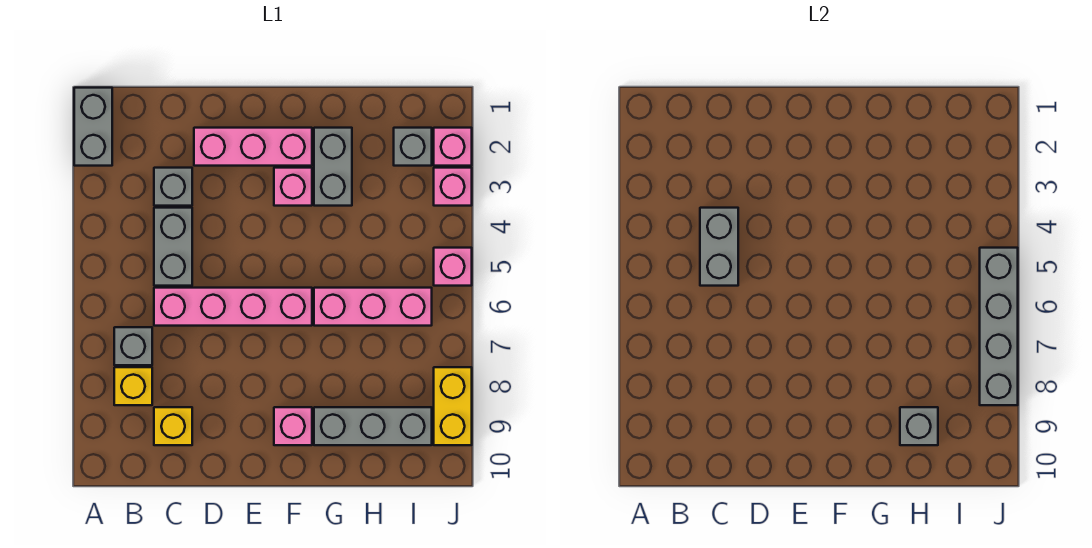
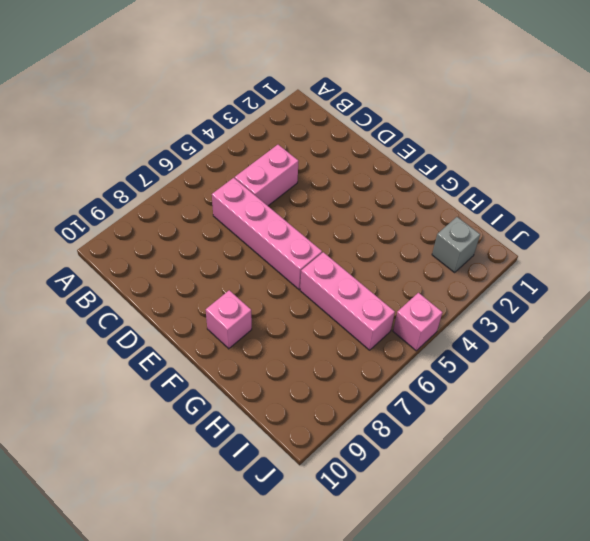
pink brick C4:C5 level 1 -> grey brick C4:C5 level 1
none -> grey brick A1:A2 level 1
none -> grey brick B7 level 1
none -> yellow brick B8 level 1

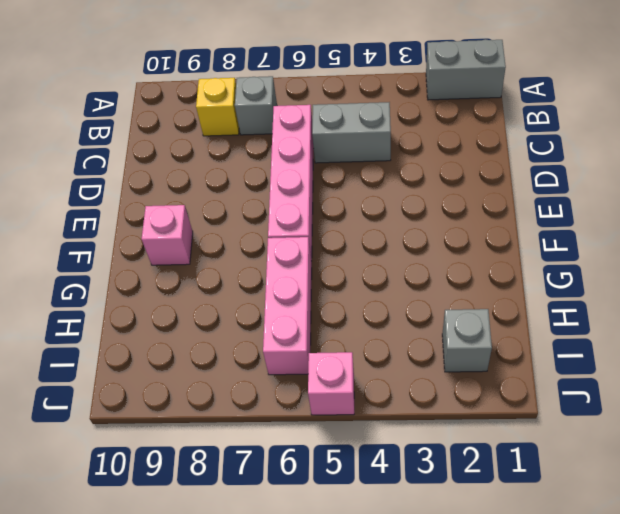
none -> grey brick C3 level 1
none -> yellow brick C9 level 1
none -> pink brick D2:F2 level 1

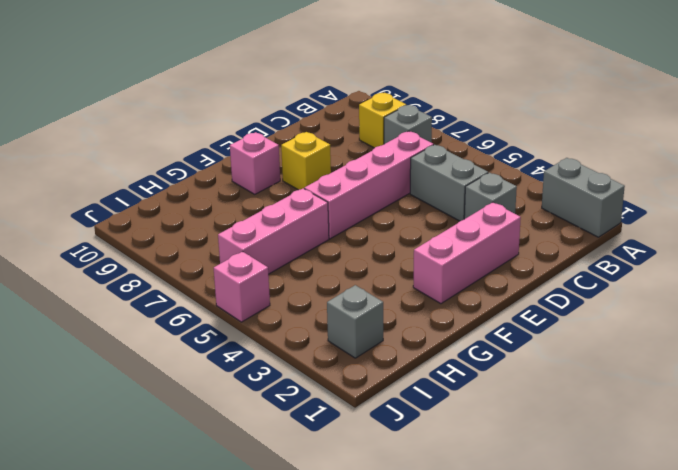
yellow brick E8 level 1 -> yellow brick C9 level 1
none -> pink brick F3 level 1
none -> grey brick G2:G3 level 1
none -> grey brick G9:I9 level 1

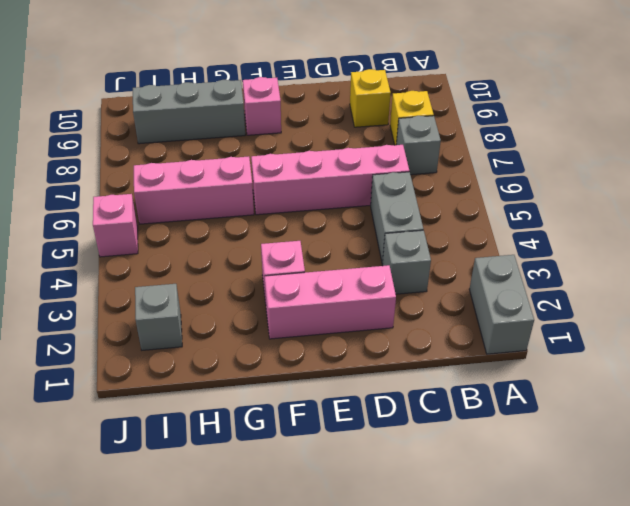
none -> grey brick G2:G3 level 1
none -> pink brick J2 level 1
none -> pink brick J3 level 1

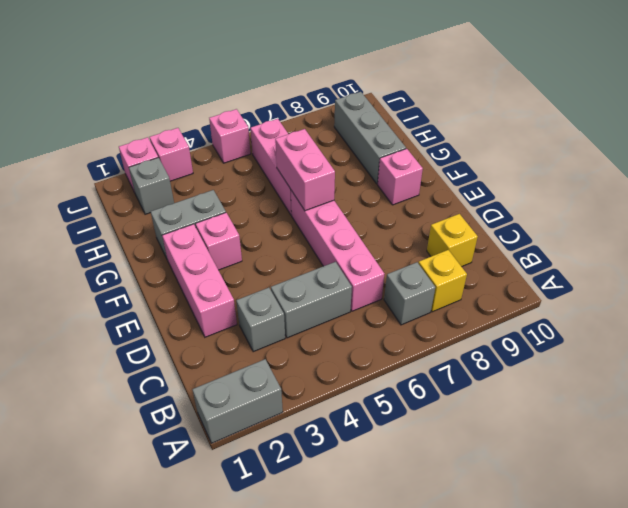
pink brick F6:G6 level 2 -> none
none -> yellow brick J8:J9 level 1
none -> grey brick C4:C5 level 2
none -> grey brick H9 level 2

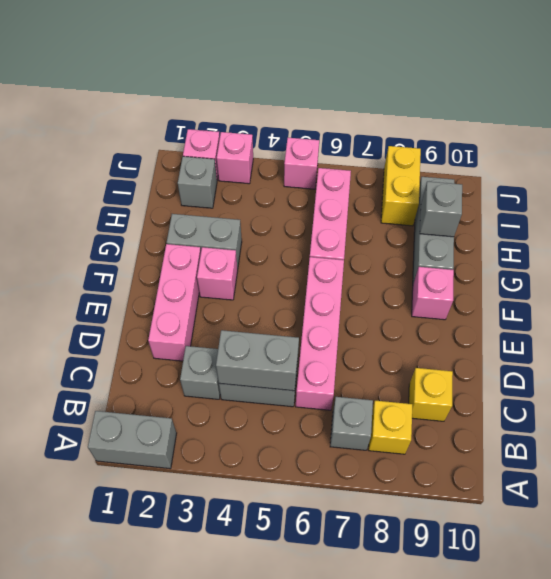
yellow brick I8:J8 level 1 -> yellow brick J8:J9 level 1
none -> grey brick J5:J8 level 2

